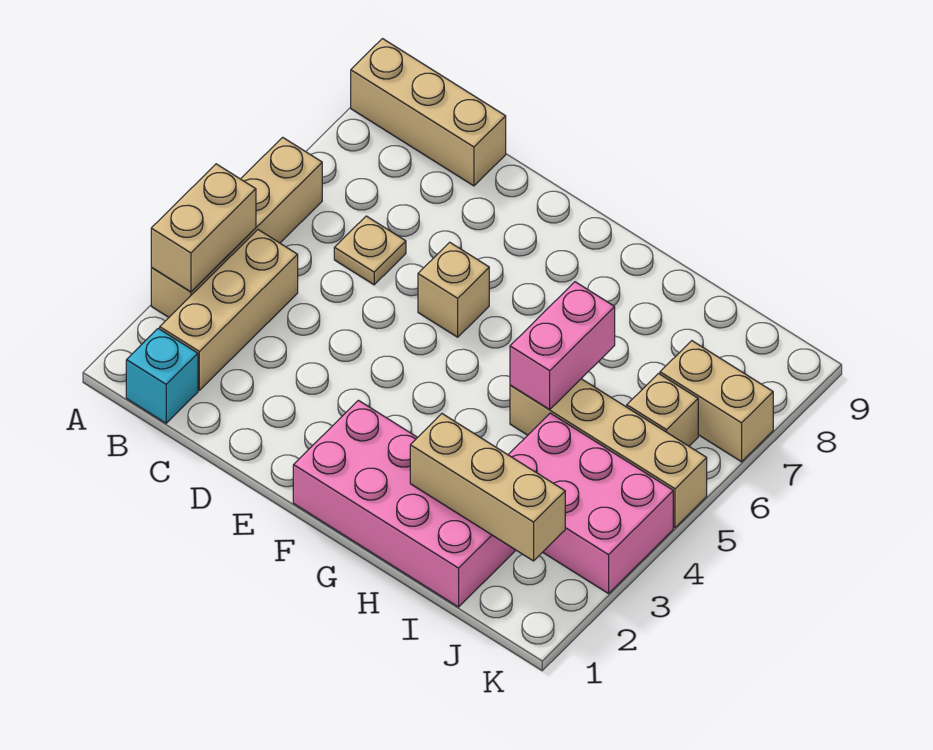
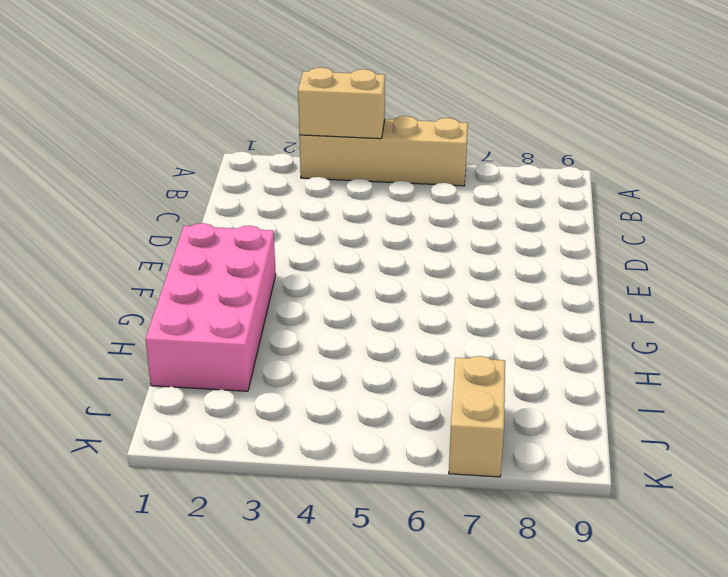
none -> tan brick A9:C9 level 1
none -> cyan brick B1 level 1
none -> tan brick B2:B4 level 1

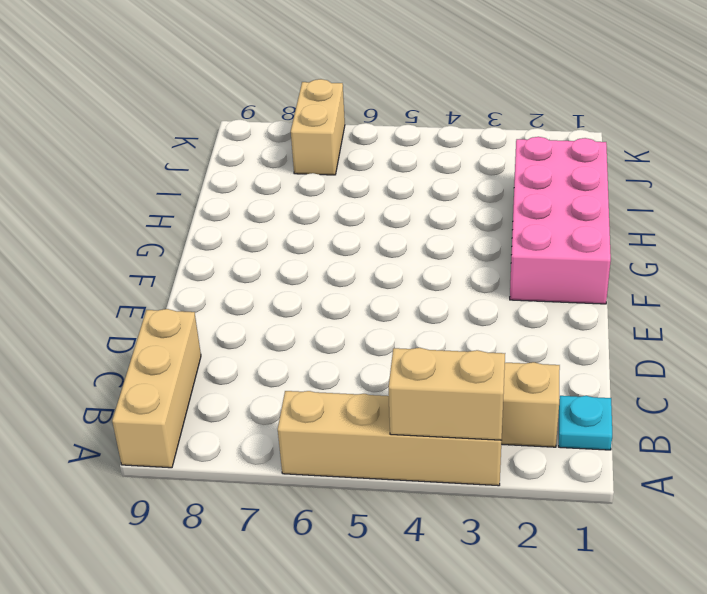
cyan plate B1 level 1 -> cyan brick B1 level 1
none -> tan plate C6 level 1
none -> tan brick E6 level 1
none -> tan brick H5:K5 level 1

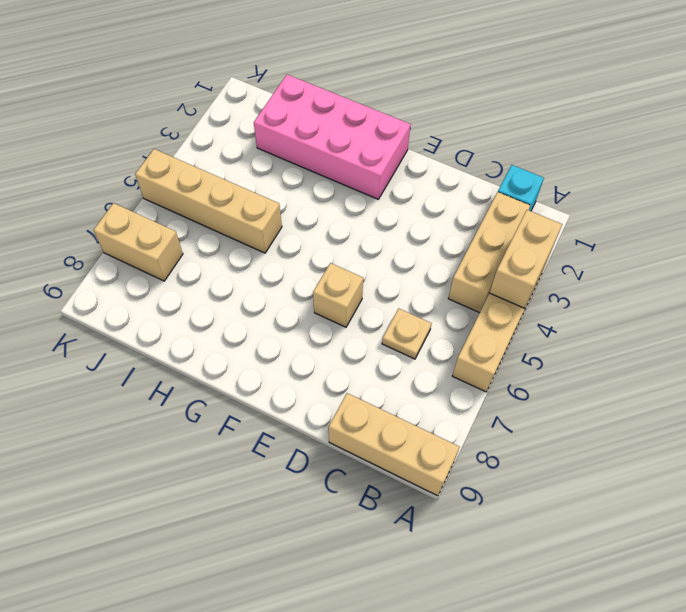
none -> pink brick I3:K4 level 1
none -> tan brick J6 level 1
none -> tan brick H2:J2 level 2

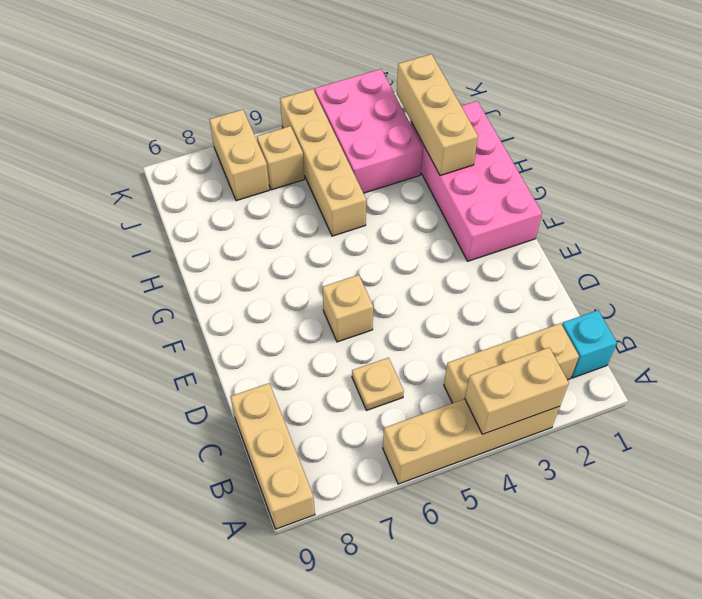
none -> pink brick H5:H6 level 2

